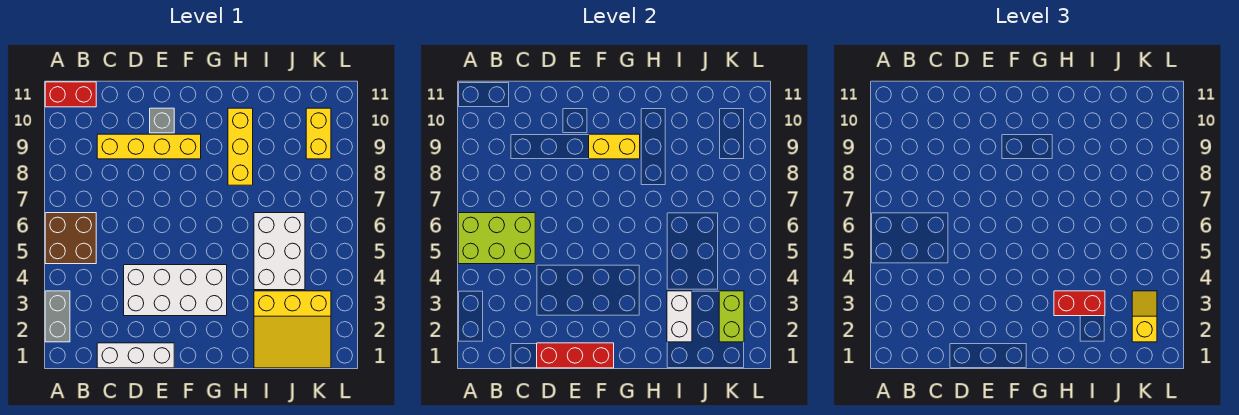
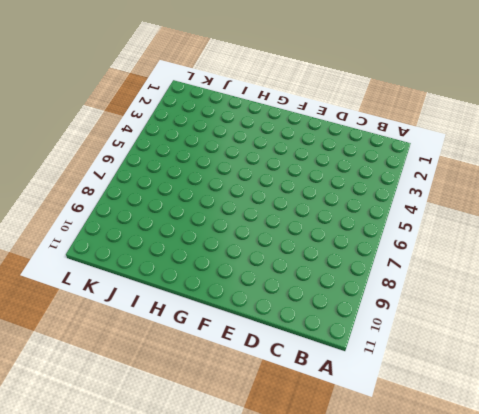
none -> grey brick A2:A3 level 1
none -> brown brick A5:B6 level 1
none -> red brick A11:B11 level 1

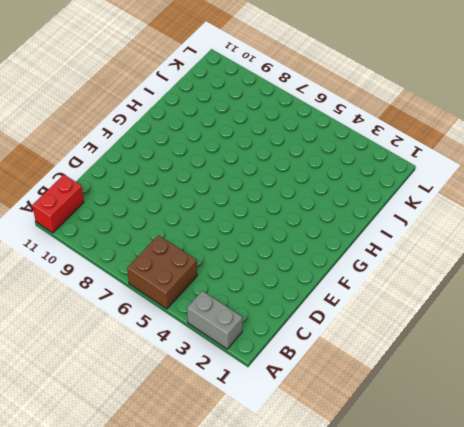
none -> white brick C1:E1 level 1
none -> yellow brick C9:F9 level 1
none -> white brick D3:G4 level 1

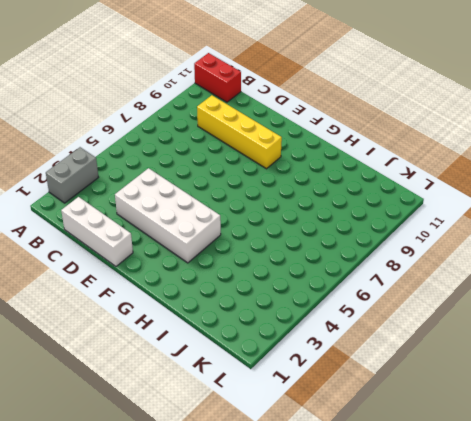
none -> brown brick A5:B6 level 1
none -> grey brick E10 level 1
none -> yellow brick H8:H10 level 1

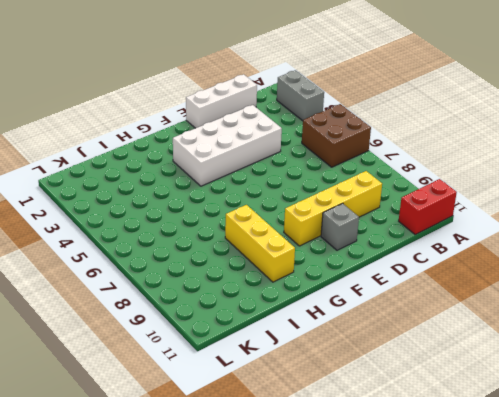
none -> yellow slope I1:K3 level 1 top 3
none -> white brick I4:J6 level 1
none -> yellow brick K9:K10 level 1

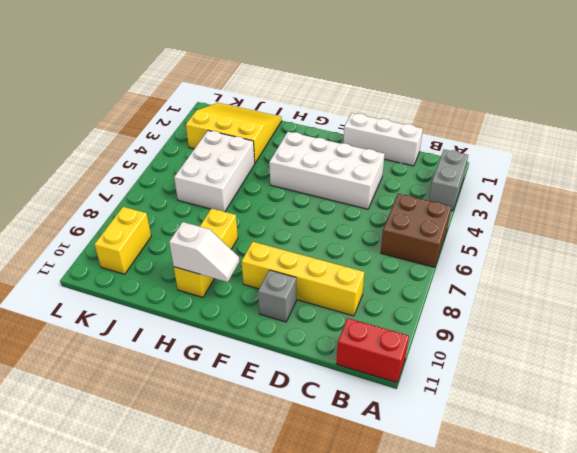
white slope G10:H10 level 2 top H -> none
none -> lime brick A5:C6 level 2
none -> red brick D1:F1 level 2
none -> yellow brick F9:G9 level 2

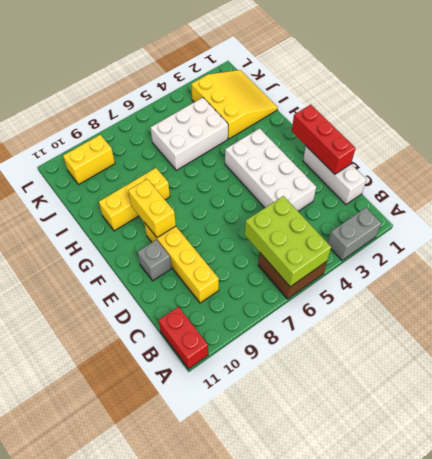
none -> white brick I2:I3 level 2
none -> lime brick K2:K3 level 2
none -> red brick H3:I3 level 3

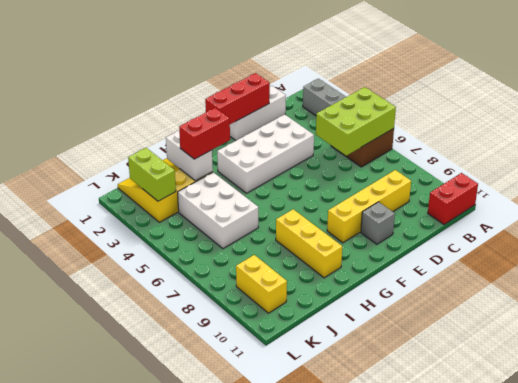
none -> yellow brick F9:G9 level 2
none -> yellow slope K2:K3 level 3 top 2

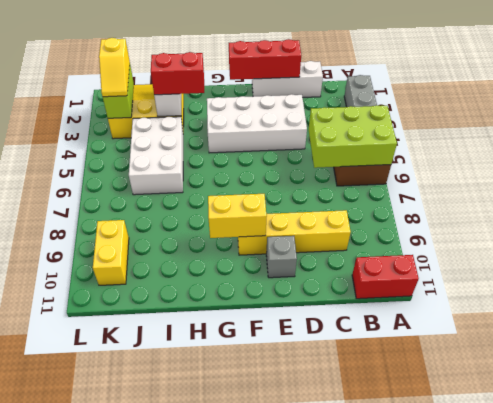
none -> yellow brick H8:H10 level 1

